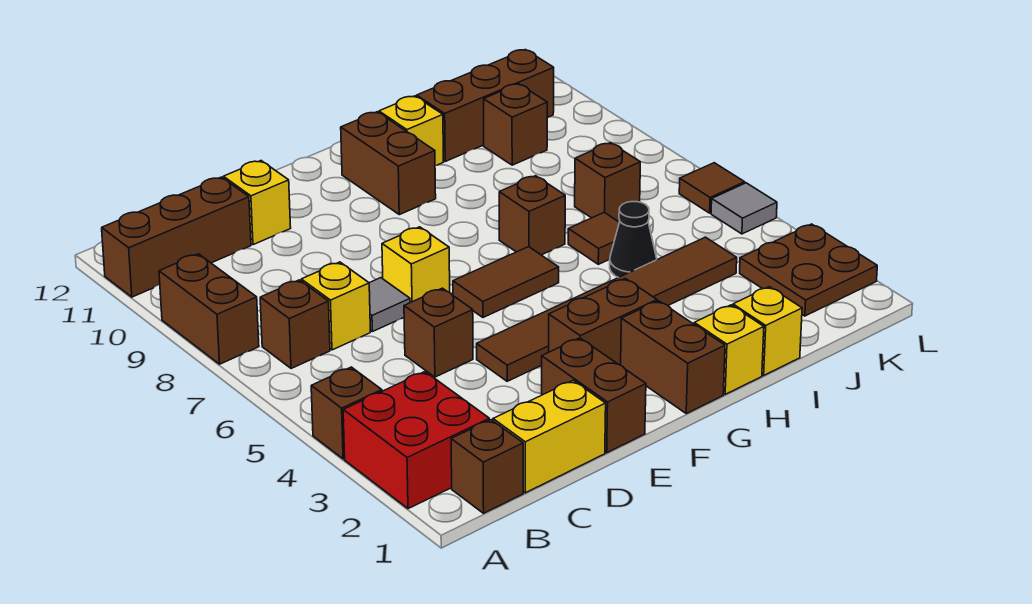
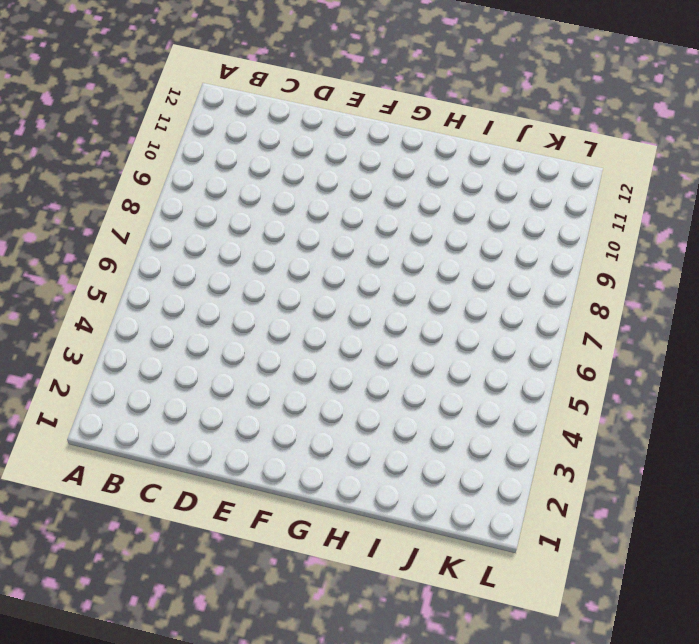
none -> red brick A2:B3 level 1
none -> brown brick A4 level 1
none -> brown brick A8:A9 level 1
none -> brown brick A11:C11 level 1

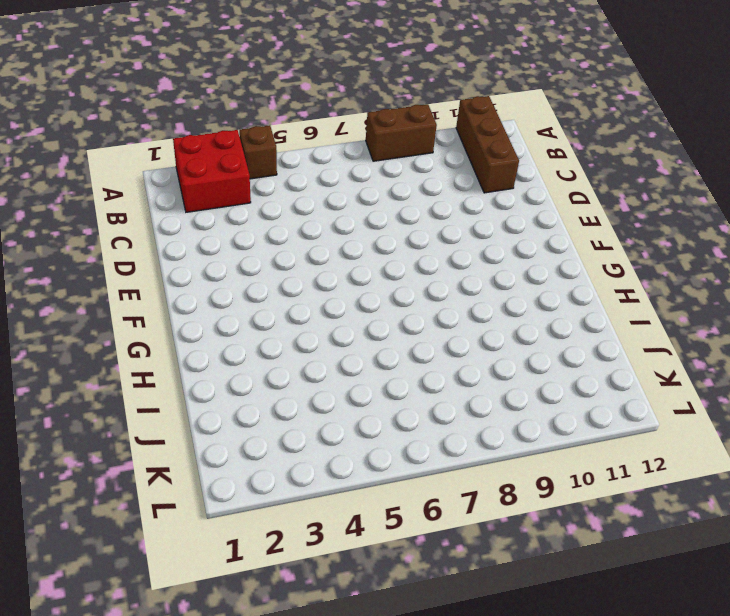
none -> brown brick B1 level 1
none -> brown brick B7 level 1
none -> yellow brick C1:D1 level 1
none -> yellow brick C7 level 1

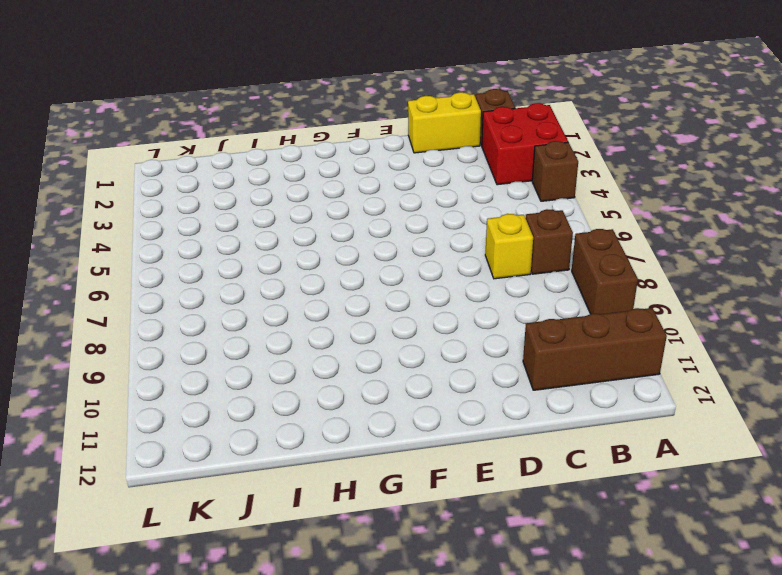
none -> brown brick D5 level 1
none -> grey tile D7 level 1
none -> yellow brick D11 level 1
none -> brown brick E1:E2 level 1

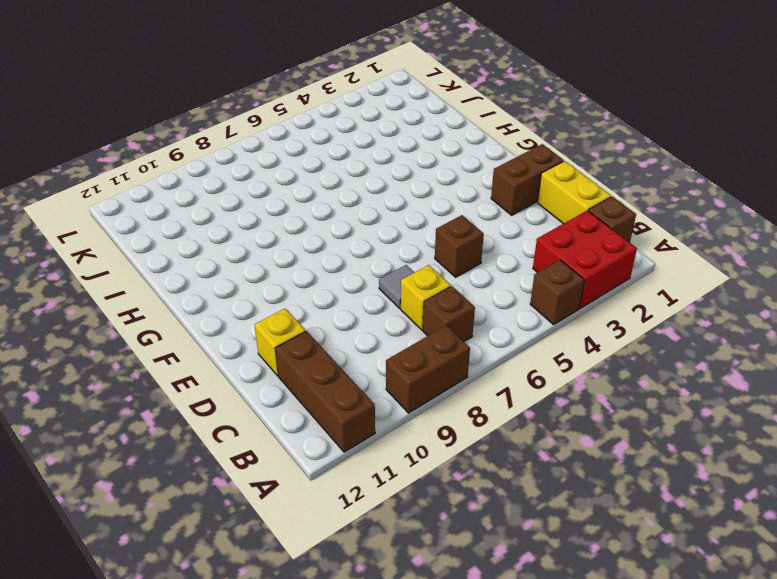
none -> brown tile E4:J4 level 1
none -> yellow brick E7 level 1
none -> brown brick F3:G3 level 1
none -> brown tile F6:G6 level 1

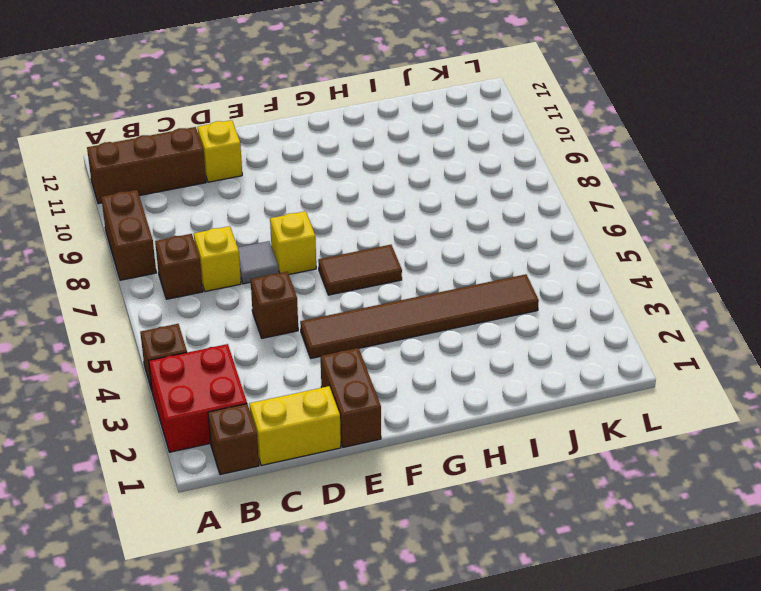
none -> brown brick F3:G3 level 1
none -> brown brick G1:G2 level 1
none -> brown brick G10:G11 level 1
none -> yellow brick H1 level 1

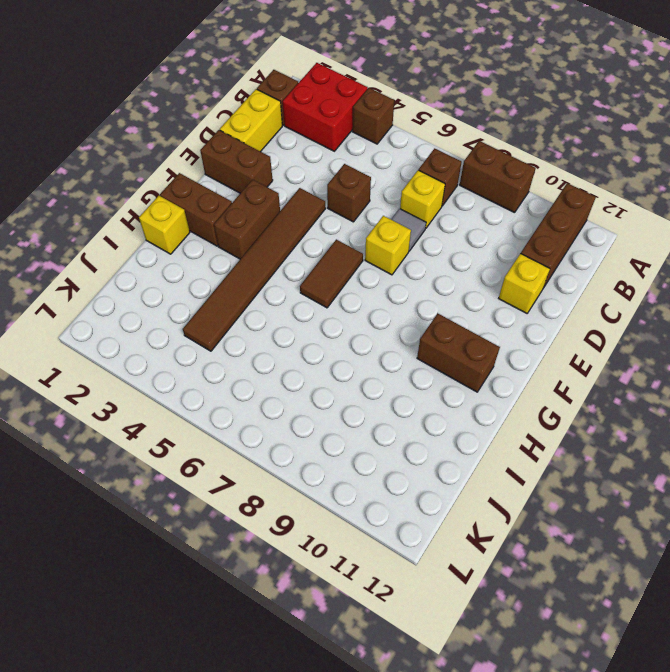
none -> brown brick H7 level 1
none -> yellow brick H11 level 1
none -> yellow brick I1 level 1
none -> black cone I5 level 1

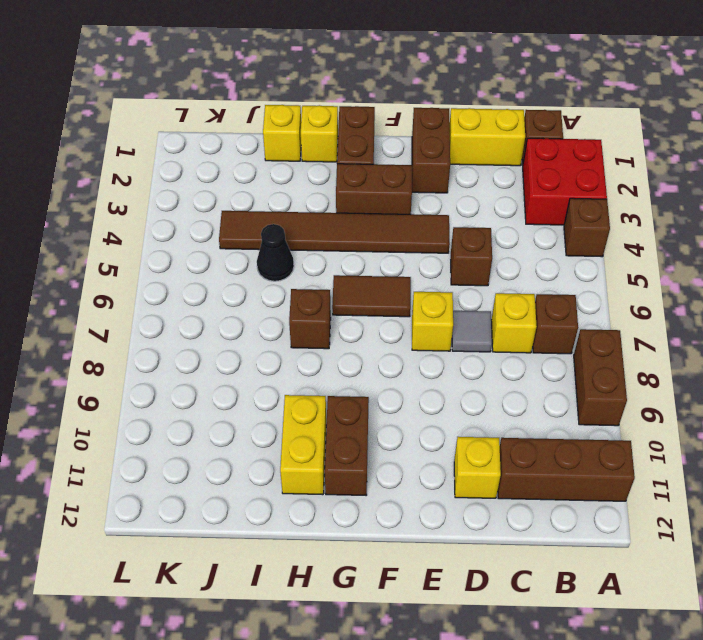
yellow brick H10:H11 level 1 -> yellow brick H11 level 1
none -> brown tile I6 level 1
none -> brown brick I11:K11 level 1
none -> brown brick J7 level 1
none -> brown brick J10 level 1

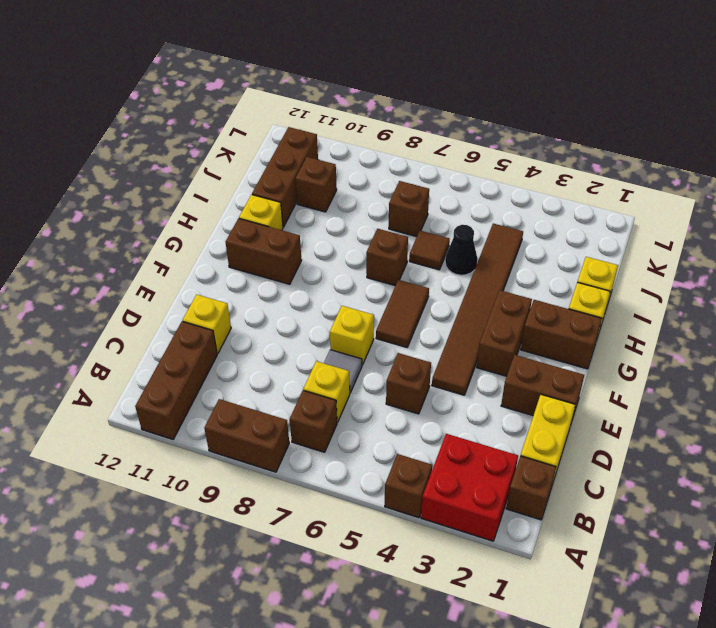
none -> brown plate K2:L3 level 1
none -> grey tile L5 level 1
none -> brown tile L6 level 1

